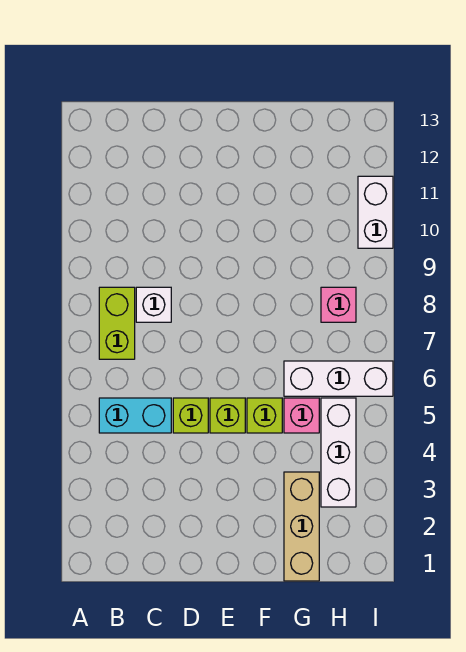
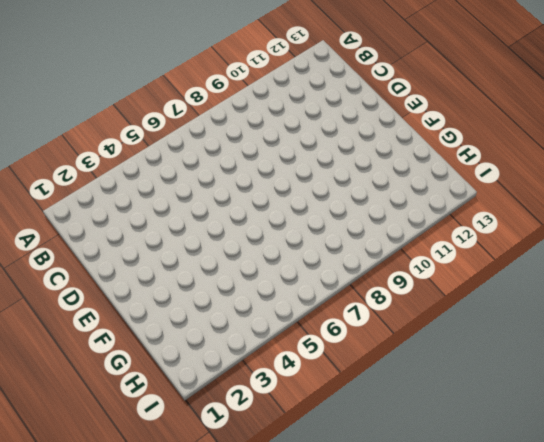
none -> cyan brick B5:C5 level 1
none -> lime brick B7:B8 level 1
none -> white brick C8 level 1

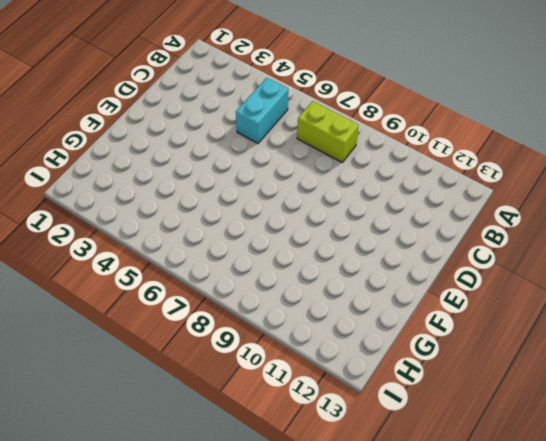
none -> white brick C8 level 1
none -> lime brick D5 level 1
none -> lime brick E5 level 1

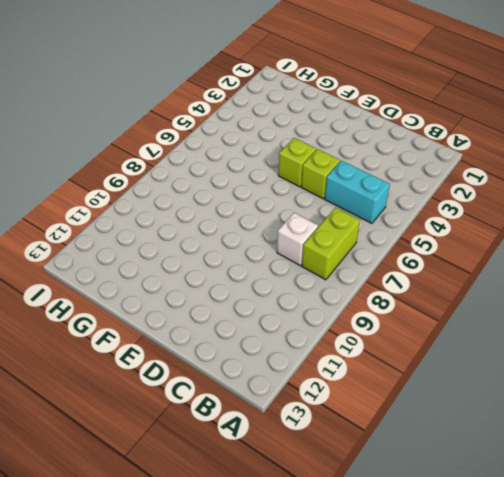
none -> lime brick F5 level 1
none -> tan brick G1:G3 level 1
none -> pink brick G5 level 1

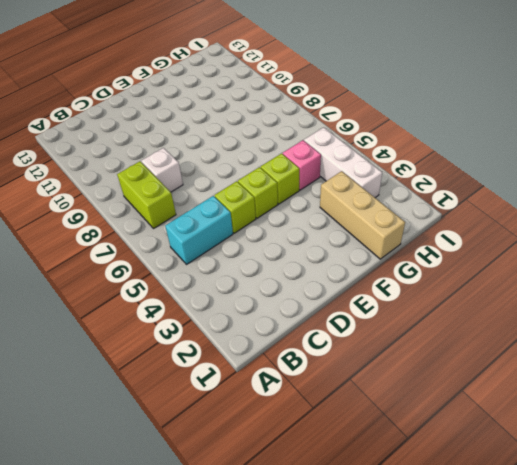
none -> white brick G6:I6 level 1
none -> pink brick H8 level 1
none -> white brick I10:I11 level 1

